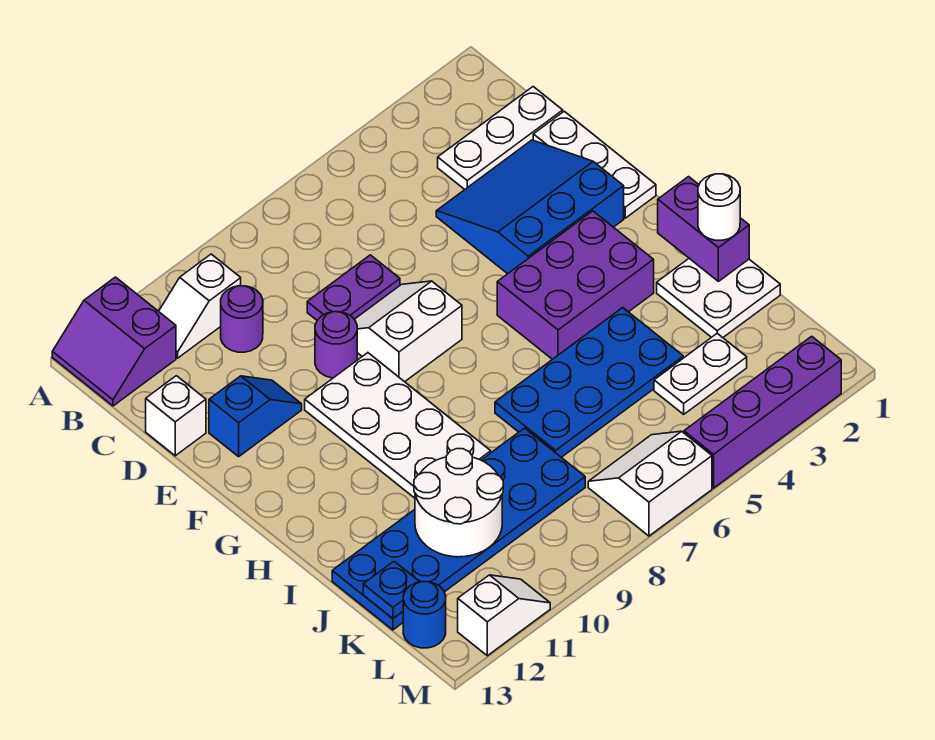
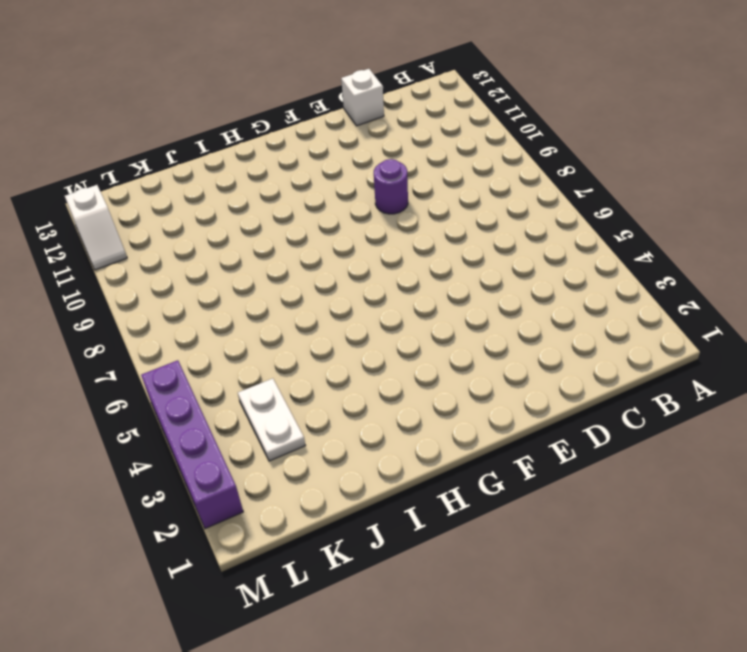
none -> purple slope A12:B13 level 1 top 12
none -> white slope B10:B11 level 1 top 10
none -> white plate C1:C3 level 1

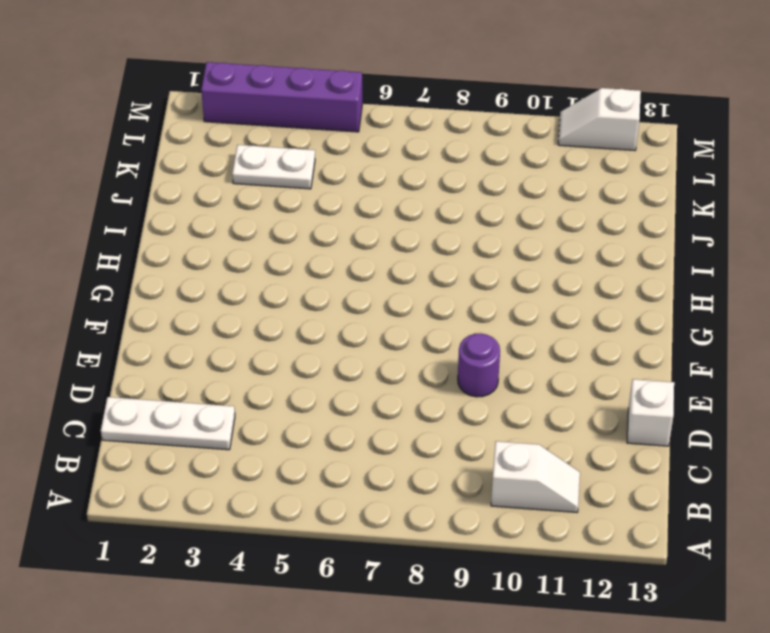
none -> purple slope A12:B13 level 1 top 12
none -> purple round brick C10 level 1
none -> white plate D1:F1 level 1

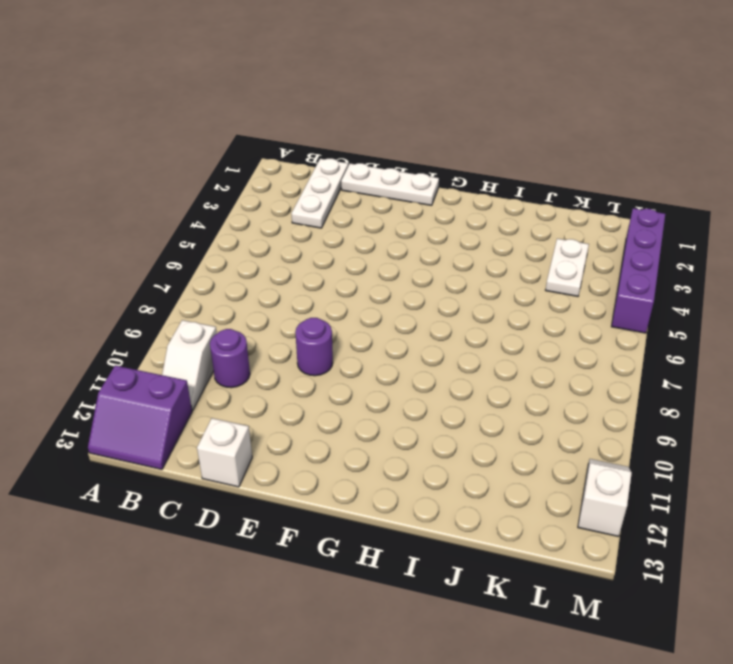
none -> blue slope D2:F4 level 1 top F
none -> purple plate D7:D8 level 1
none -> white slope E7:F8 level 1 top F

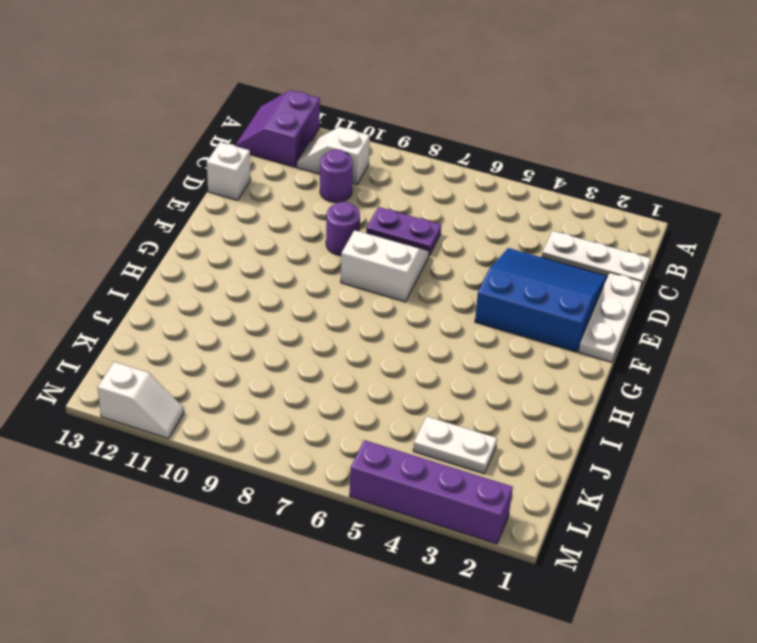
none -> blue slope E11:E12 level 1 top 12
none -> white plate F9:I10 level 1
none -> purple brick G3:H5 level 1

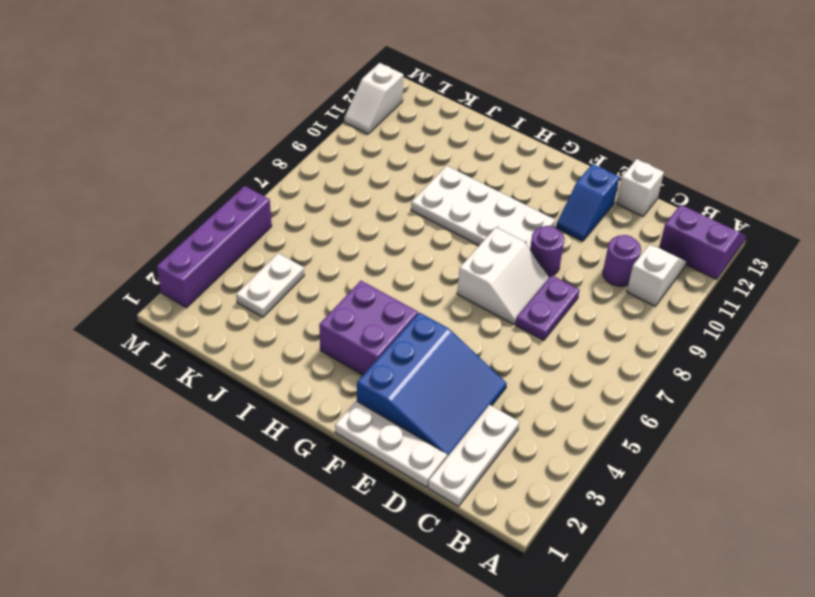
purple brick G3:H4 level 1 -> purple brick G3:H5 level 1
none -> white plate I1:J2 level 1
none -> blue plate I4:J7 level 1
none -> blue plate J8:K13 level 1

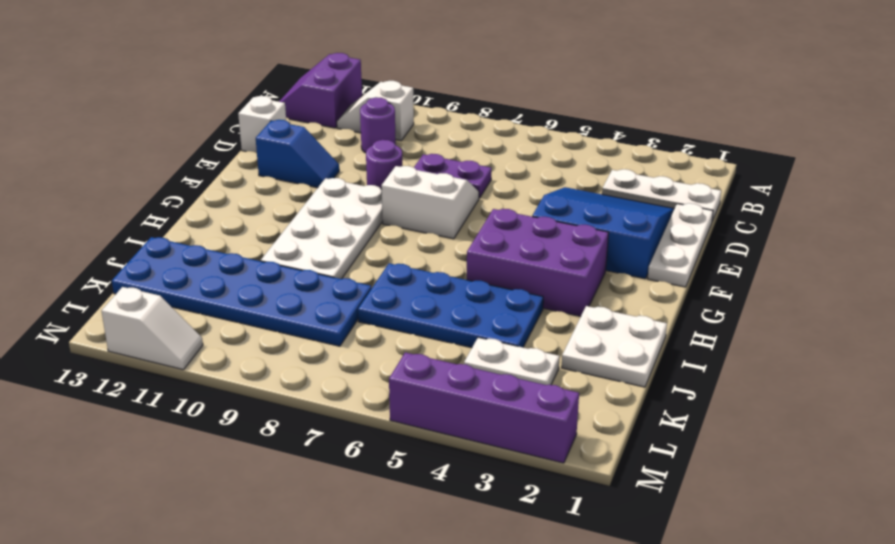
none -> white slope L6:M7 level 1 top M
none -> blue round brick L13 level 1
none -> purple brick H1:I1 level 2

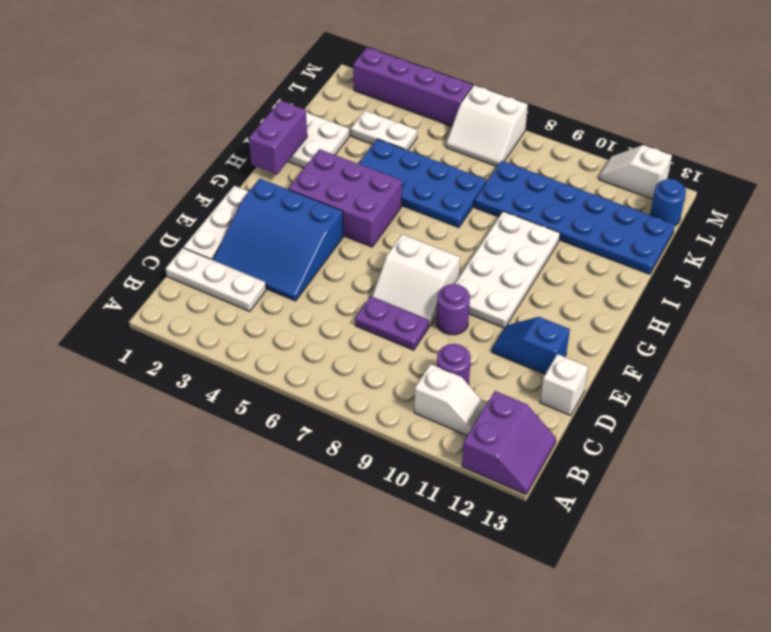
none -> white round brick J10:K11 level 2
none -> blue plate K13 level 2
none -> white round brick I1 level 3

